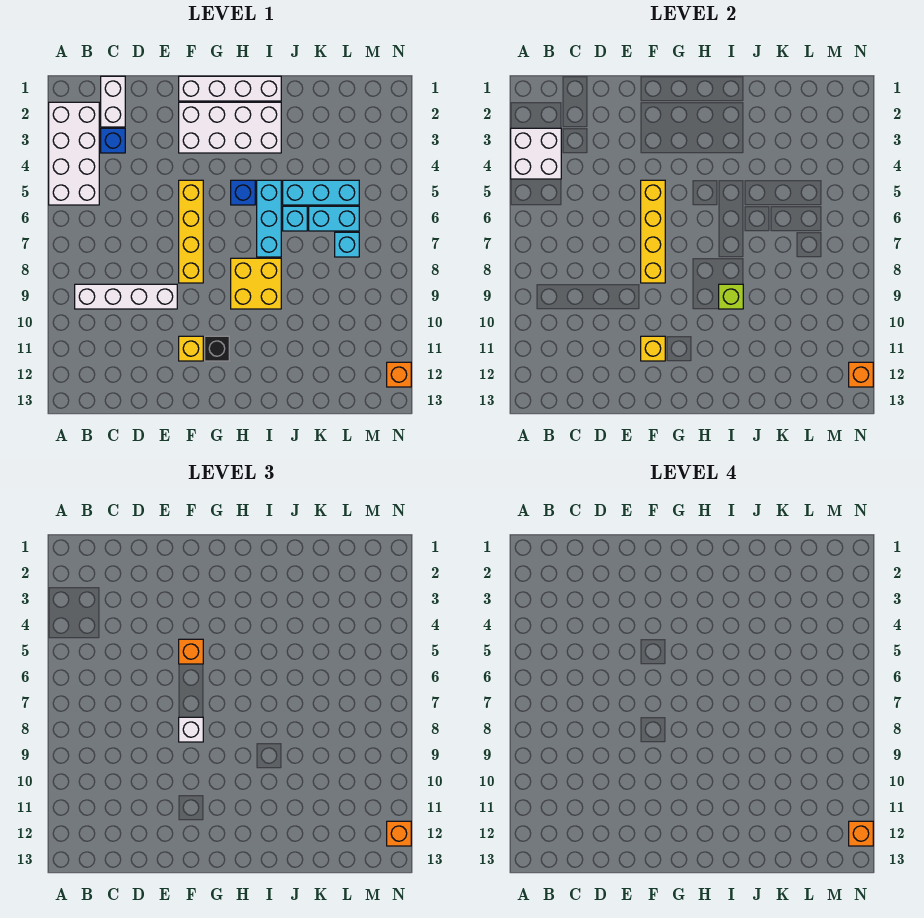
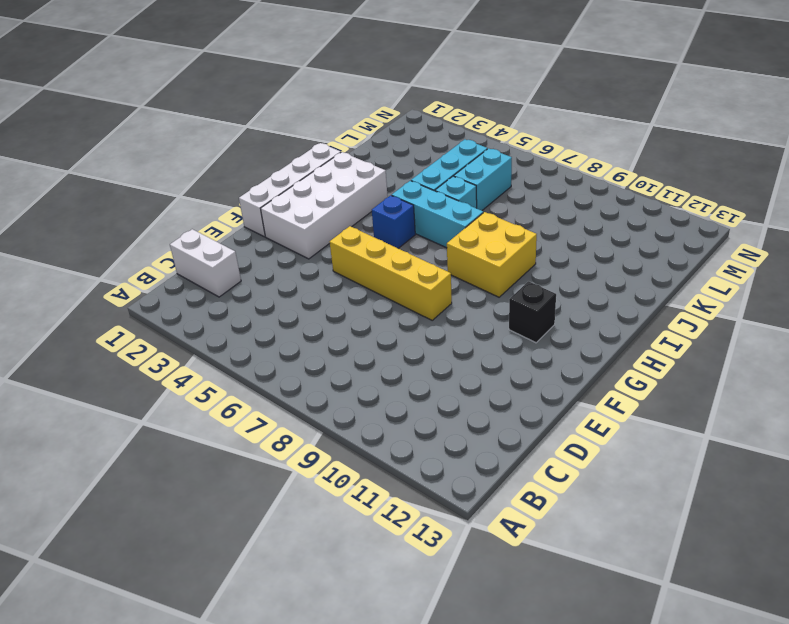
none -> white brick A2:B5 level 1
none -> white brick B9:E9 level 1
none -> blue brick C3 level 1

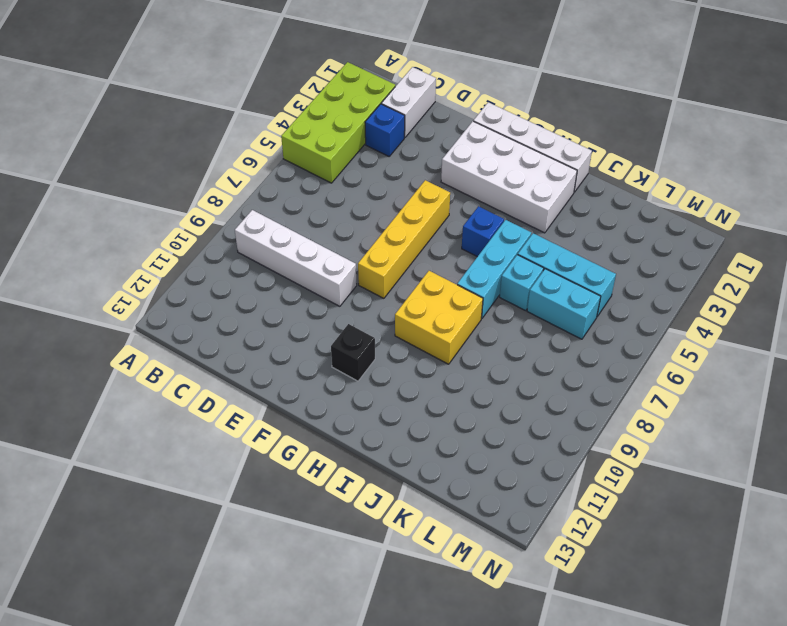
lime brick A2:B5 level 1 -> white brick A2:B5 level 1
none -> yellow brick F11 level 1
none -> cyan brick L7 level 1
none -> orange brick N12 level 1

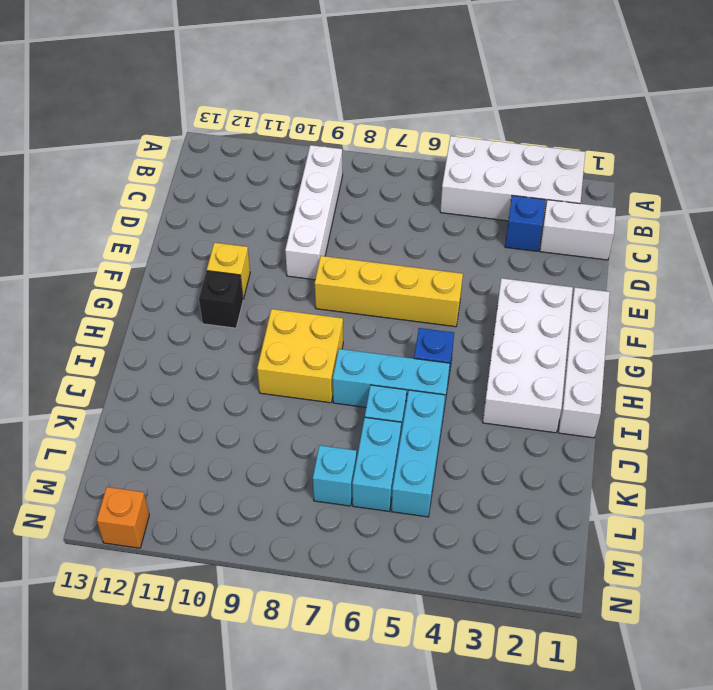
none -> white brick A3:B4 level 2
none -> yellow brick F5:F8 level 2
none -> yellow brick F11 level 2

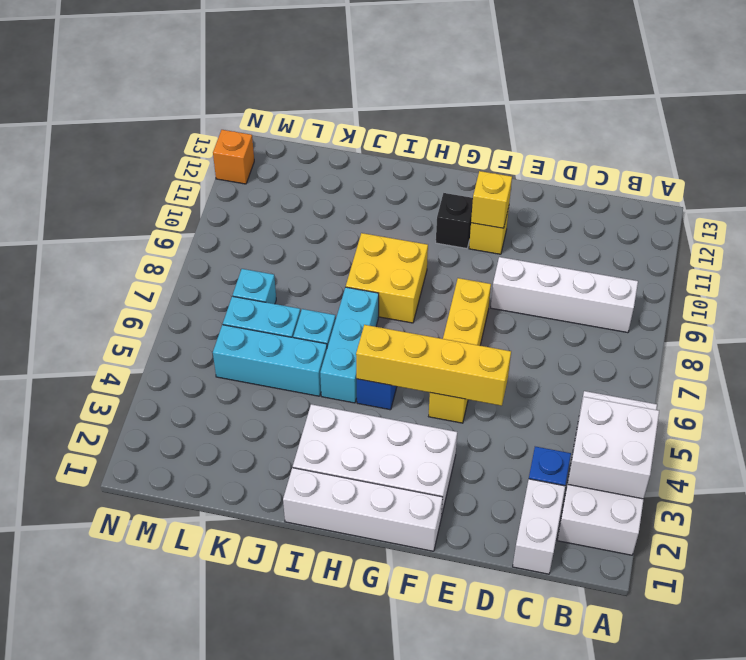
yellow brick E5:H5 level 2 -> yellow brick F5:F8 level 2
none -> lime brick I9 level 2
none -> orange brick N12 level 2
none -> orange brick F5 level 3

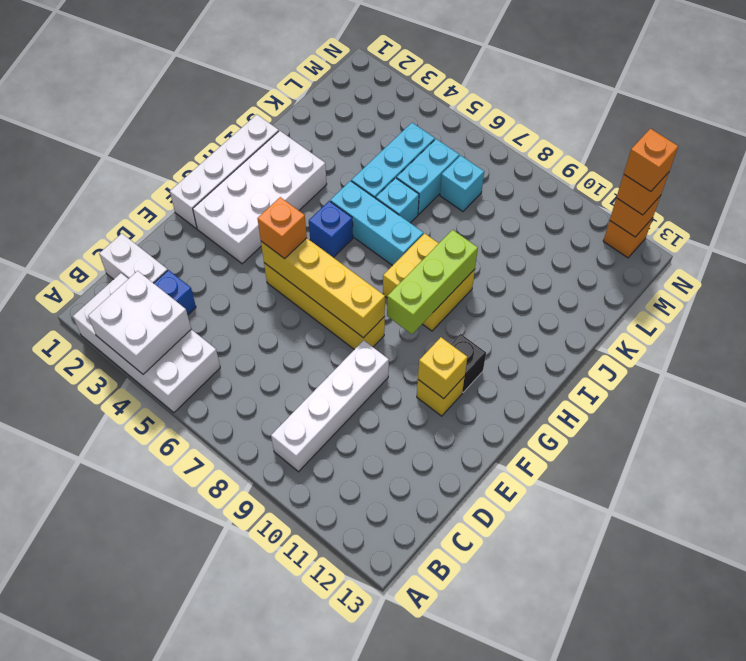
lime brick G9:I9 level 2 -> lime brick I9 level 2
none -> white brick F8 level 3

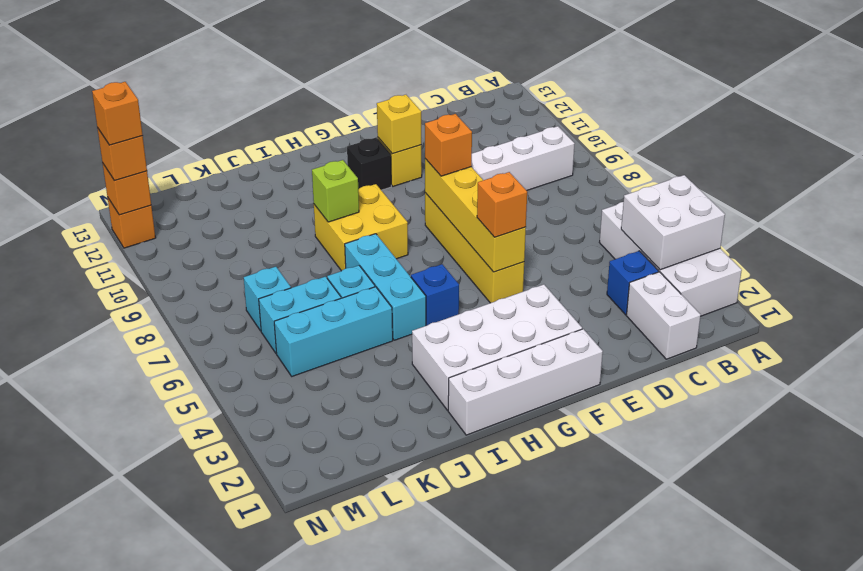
orange brick F8 level 3 -> white brick F8 level 3

